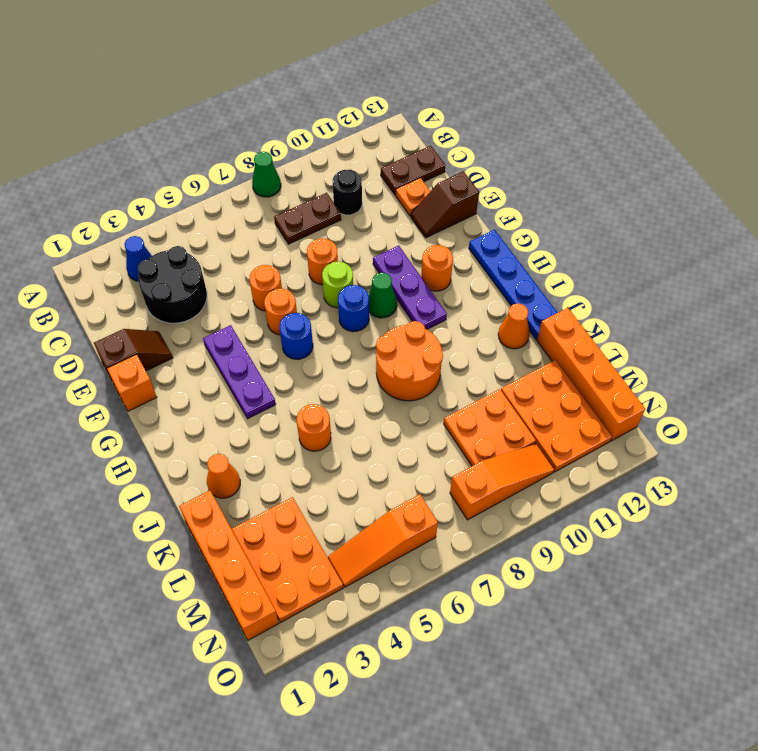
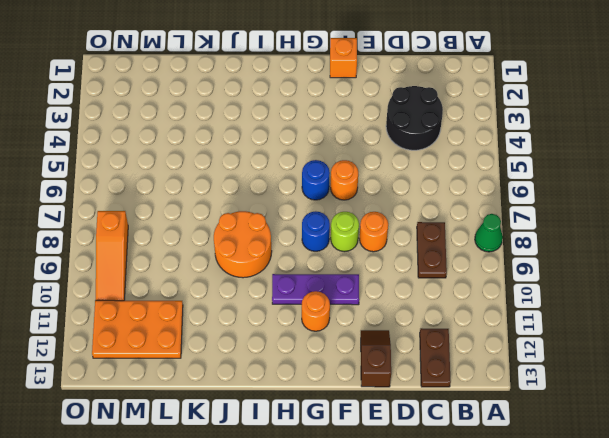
none -> blue cone B3 level 1
none -> black round brick C10 level 1
none -> orange plate D12 level 1
none -> brown slope E1:E2 level 1 top 1

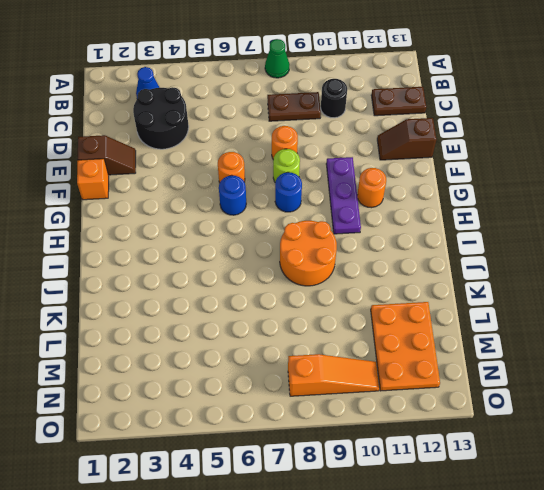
none -> orange plate D12 level 1
none -> orange round brick E6 level 1
none -> purple plate F4:H4 level 1
none -> green cone G9 level 1

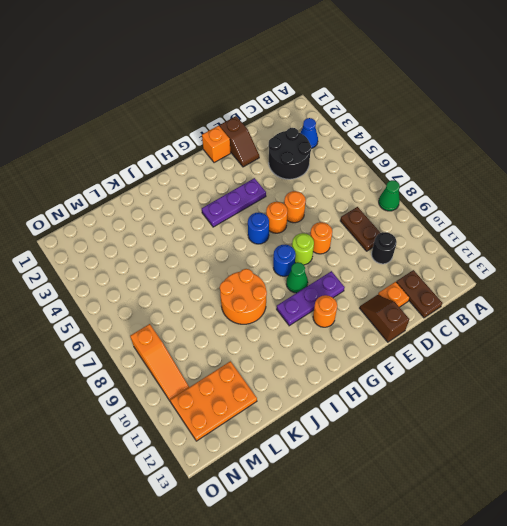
none -> blue plate G13:J13 level 1
none -> orange cone J2 level 1
none -> orange round brick J5 level 1
none -> orange cone J12 level 1

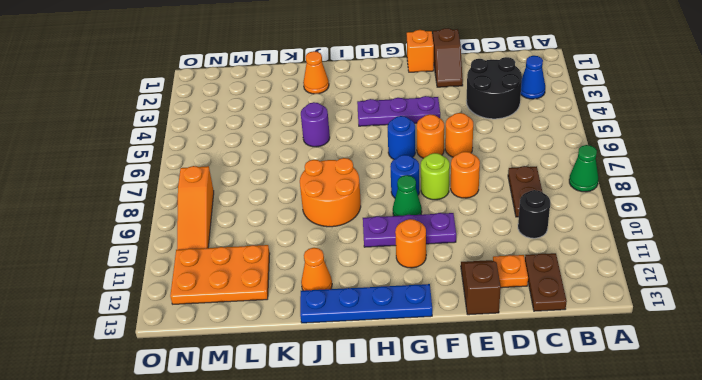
purple round brick J5 level 1 -> orange round brick J5 level 1
none -> orange brick K1:N1 level 1
none -> orange brick K13:N13 level 1
none -> orange plate L2:N3 level 1
none -> orange plate L9:M10 level 1

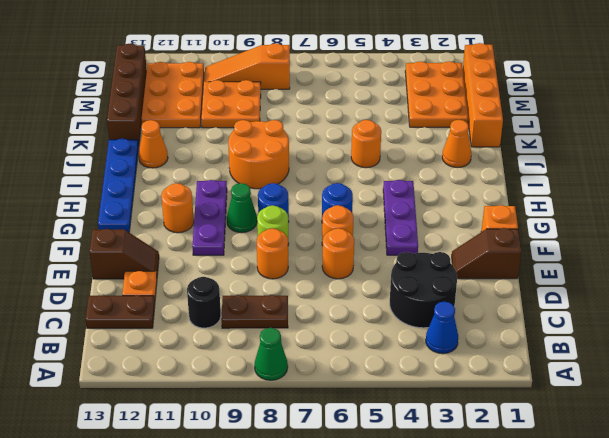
brown brick K13:N13 level 1 -> orange brick K13:N13 level 1
none -> orange slope N4:N6 level 1 top 6

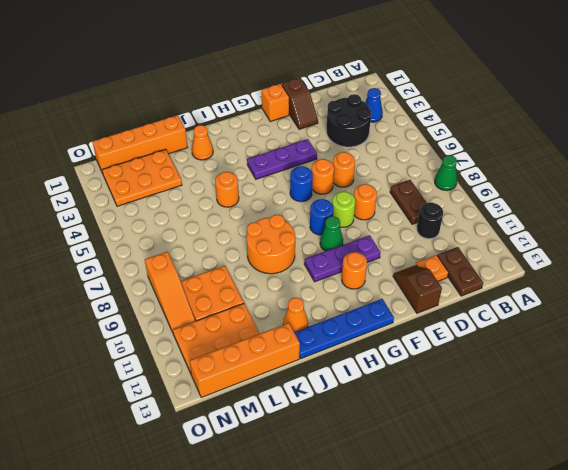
none -> orange slope N4:N6 level 1 top 6

